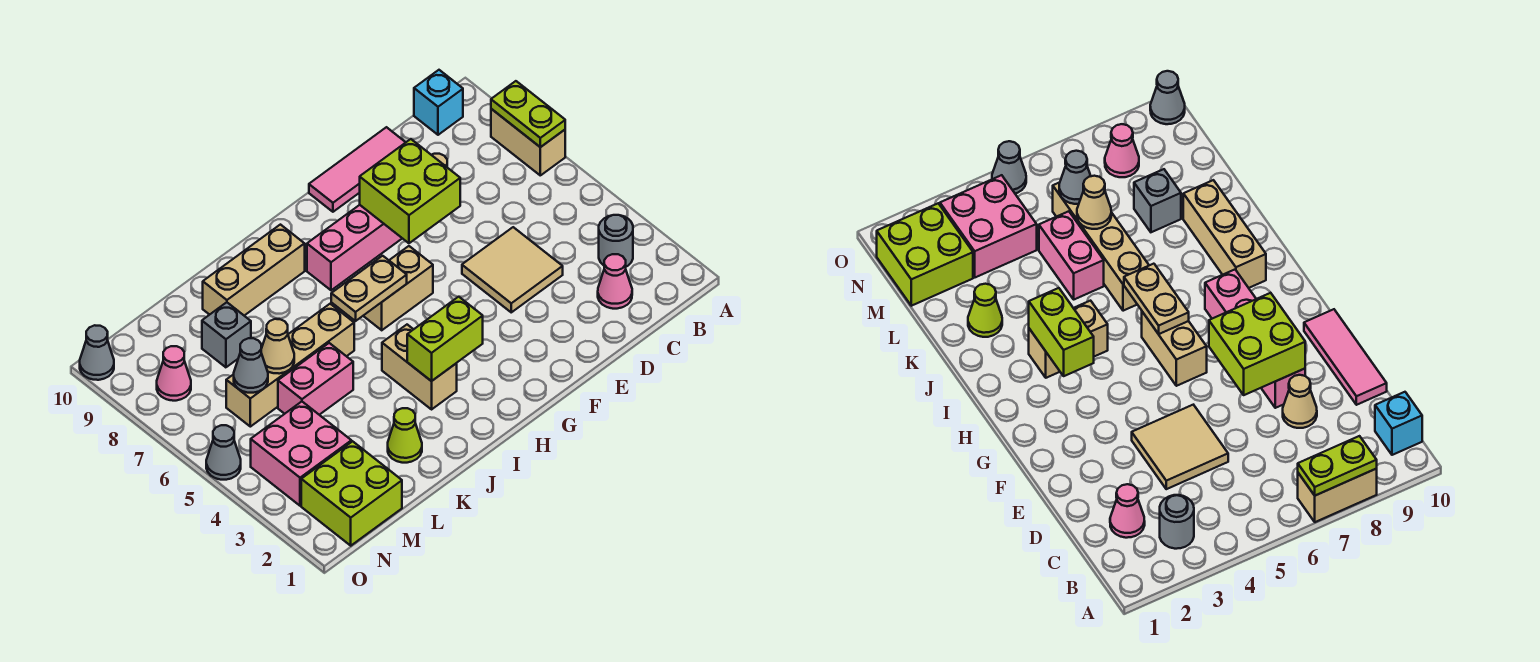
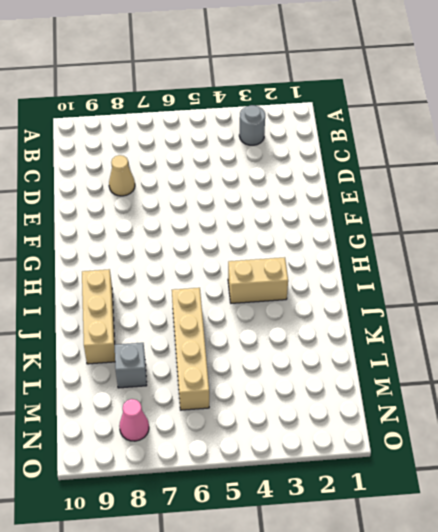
none -> tan brick A7:A8 level 1
none -> cyan brick B10 level 1
none -> pink cone C2 level 1

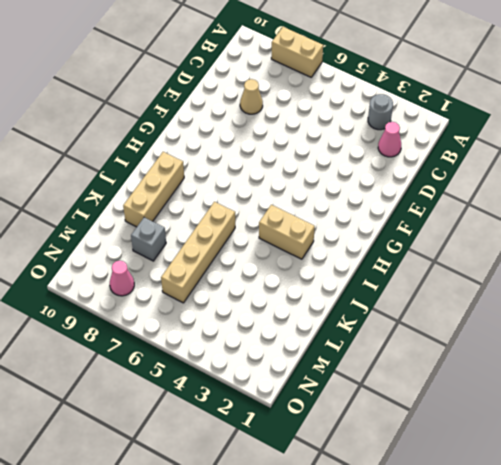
none -> cyan brick B10 level 1
none -> tan tile D4:E5 level 1
none -> pink tile D10:F10 level 1

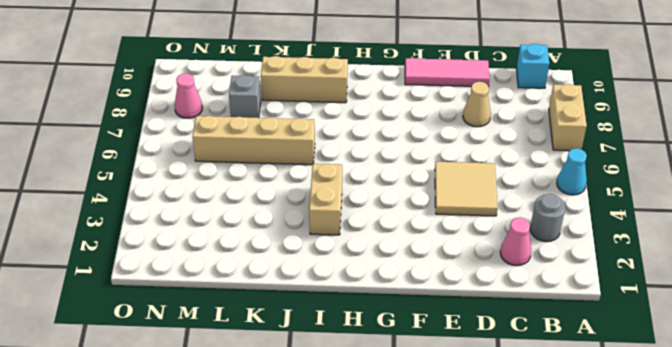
cyan cone A5 level 1 -> none
none -> pink brick E8:H8 level 1
none -> tan brick G6:H6 level 1
none -> lime cone K2 level 1

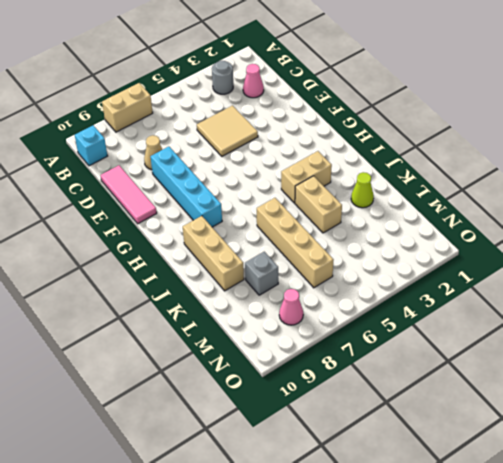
cyan brick E8:H8 level 1 -> pink brick E8:H8 level 1
tan brick J4:K4 level 1 -> tan brick G6:H6 level 1
none -> pink brick K5:L5 level 1
none -> lime brick M1:N2 level 1
none -> pink brick M3:N4 level 1

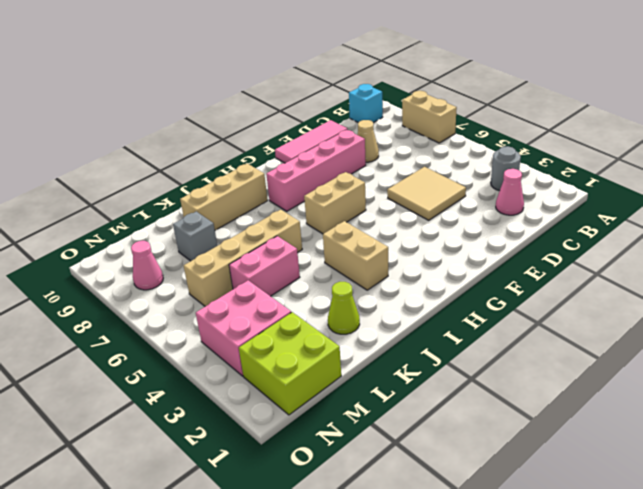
none -> grey cone O5 level 1
none -> grey cone O10 level 1
none -> lime plate A7:A8 level 2

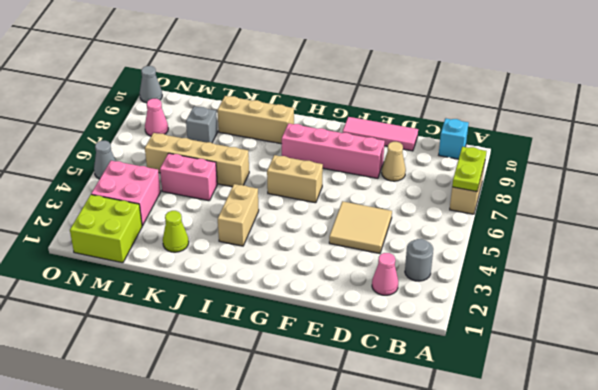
none -> lime brick E7:F8 level 2
none -> lime brick H3:I3 level 2
none -> tan plate H6:I6 level 2

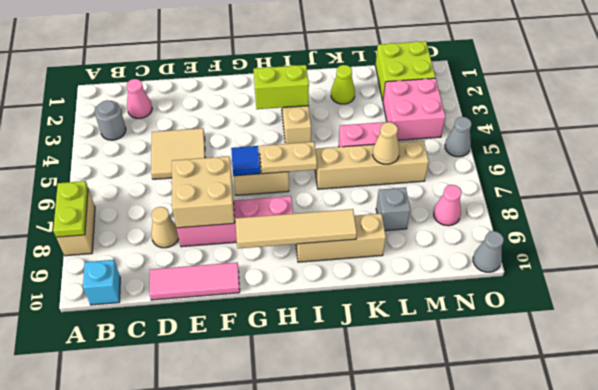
tan brick E7:F8 level 2 -> lime brick E7:F8 level 2
blue tile G6 level 2 -> none
tan tile G9:J9 level 2 -> none
none -> grey cone M6 level 2

